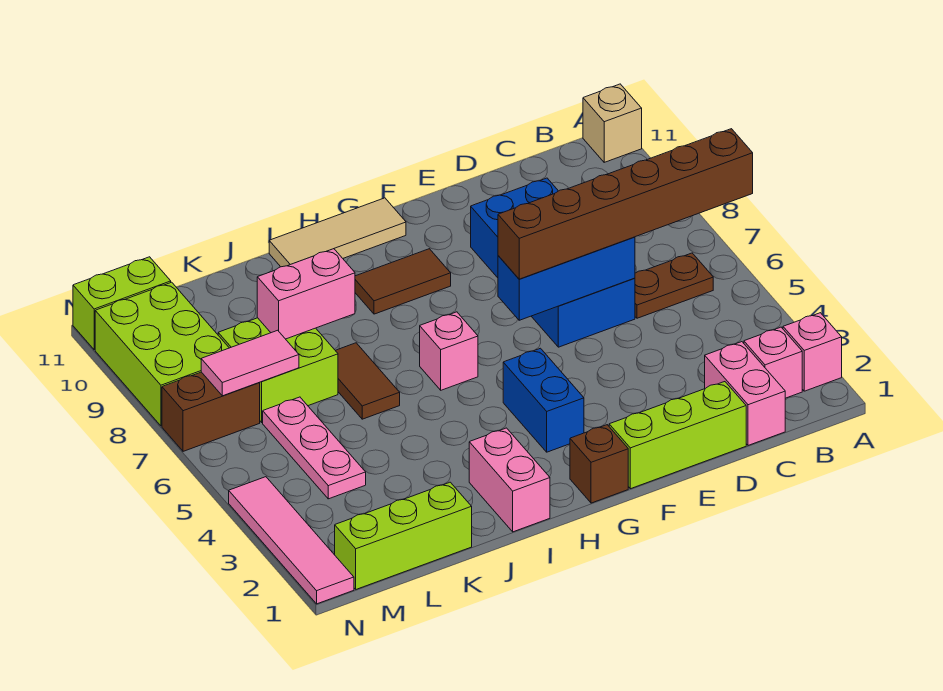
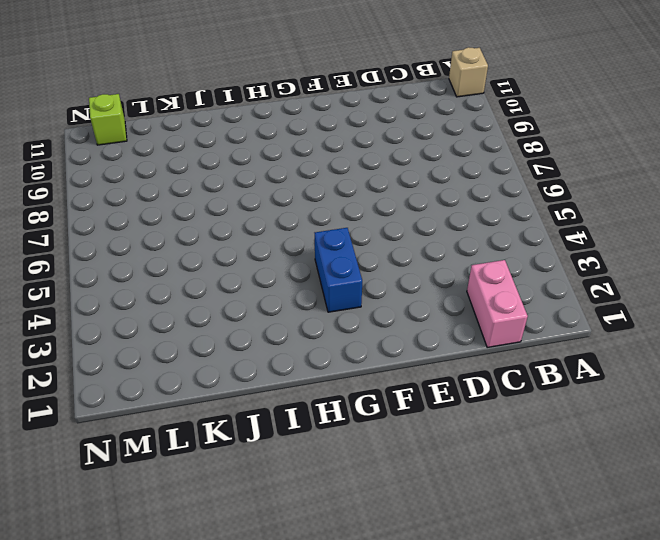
lime brick M11 level 1 -> lime brick M11:N11 level 1
none -> pink brick A2 level 1
none -> pink brick B2 level 1
none -> brown plate B6:C6 level 1

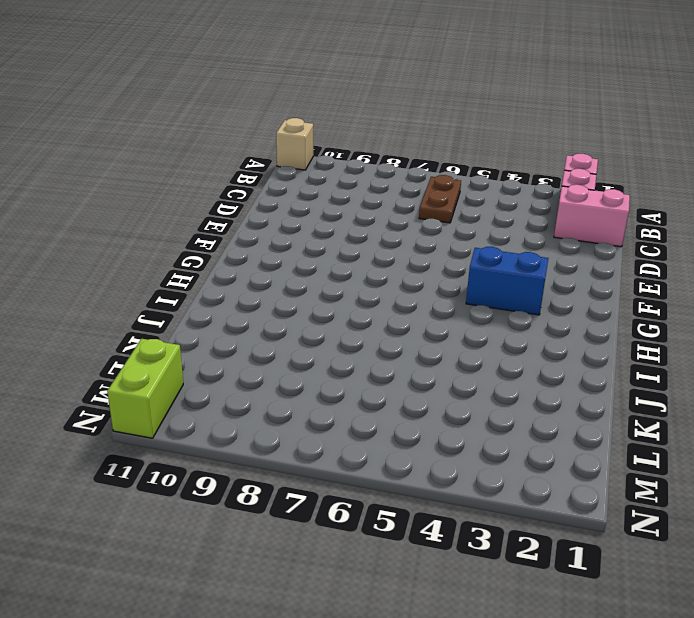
none -> lime brick D1:F1 level 1
none -> blue brick D6:E9 level 1
none -> brown brick G1 level 1

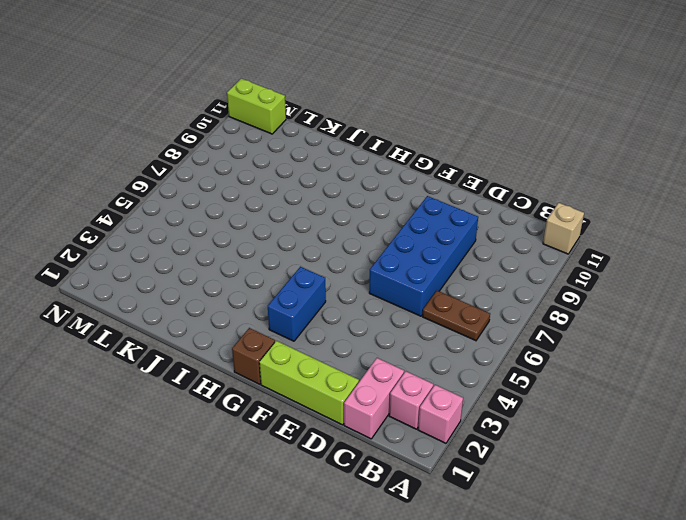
none -> brown tile G9:H9 level 1
none -> tan tile G11:I11 level 1
none -> pink brick H6 level 1

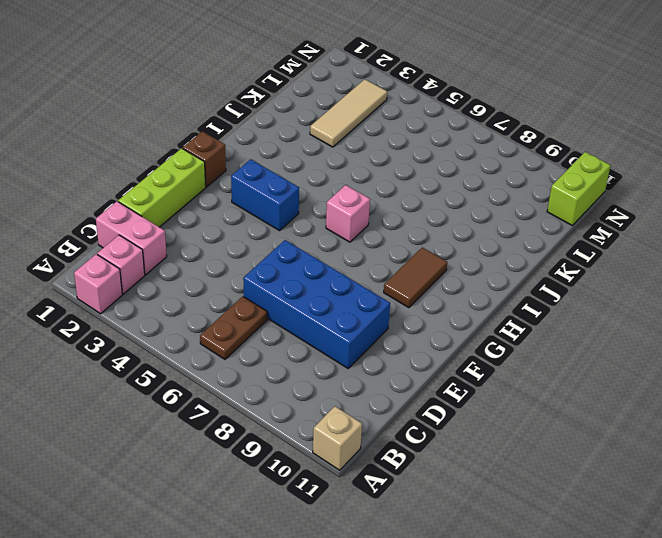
tan tile K3:M3 level 1 -> tan tile G11:I11 level 1
none -> pink brick I1:I2 level 1
none -> brown tile J6:J7 level 1
none -> lime brick K1:M1 level 1

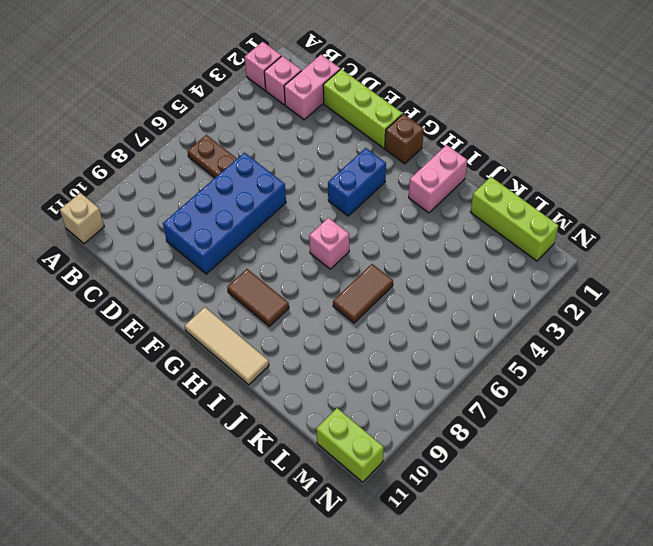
none -> lime brick K7:L8 level 1
none -> pink plate L4:L6 level 1
none -> brown brick M7:N7 level 1

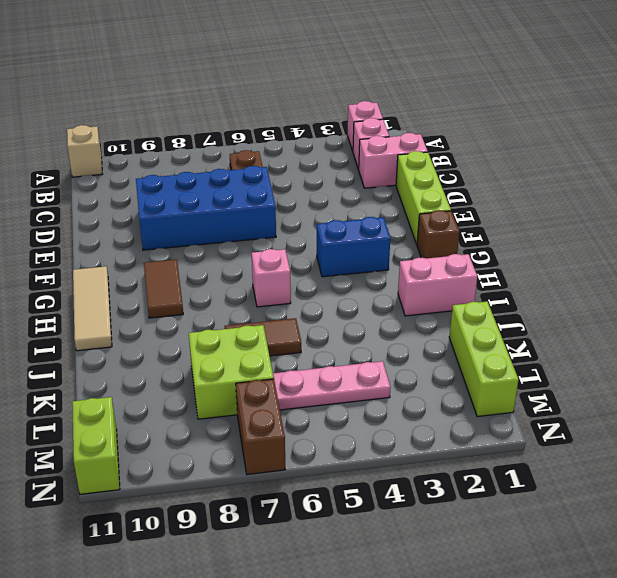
none -> lime brick M8:N10 level 1
none -> pink tile N1:N4 level 1
none -> blue brick D6:F6 level 2

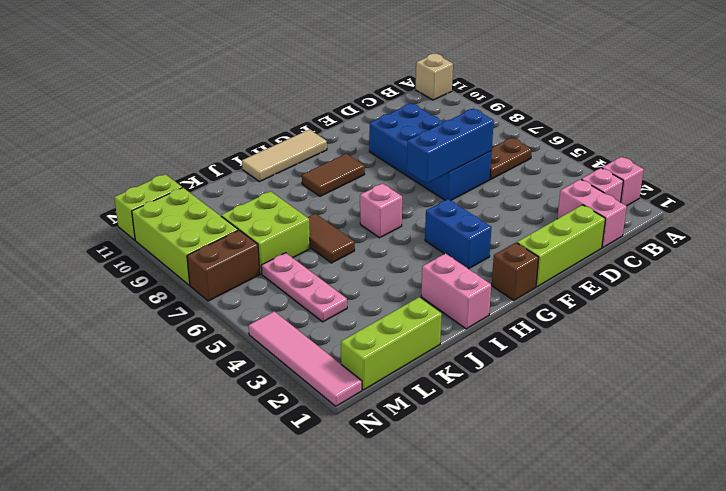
none -> pink brick J8:K8 level 2
none -> pink tile L7:M7 level 2
none -> brown brick A6:F6 level 3

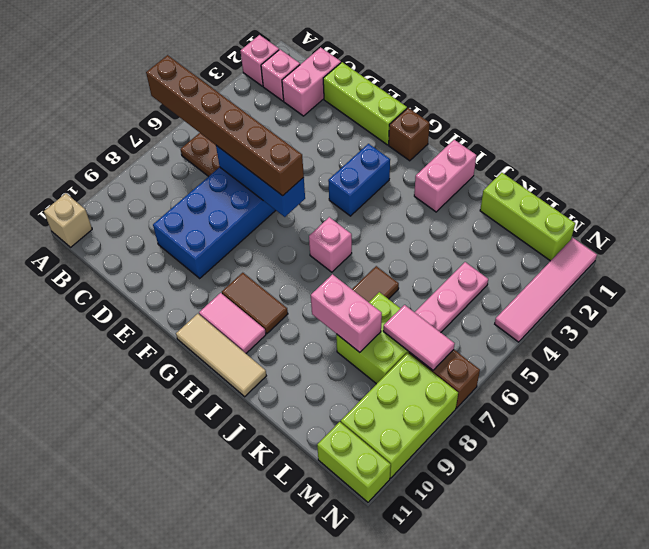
pink tile G10:H10 level 1 -> none

